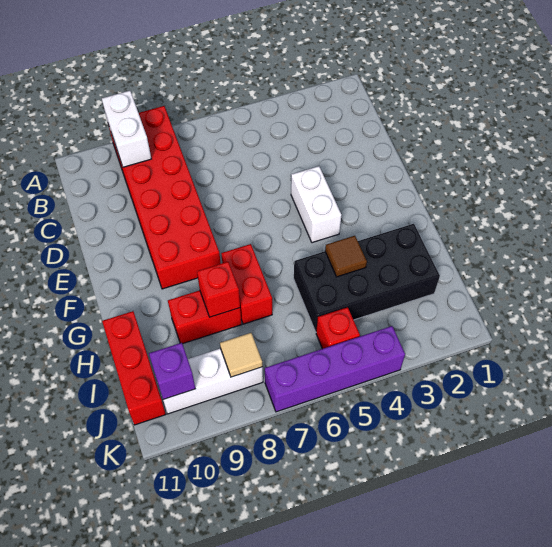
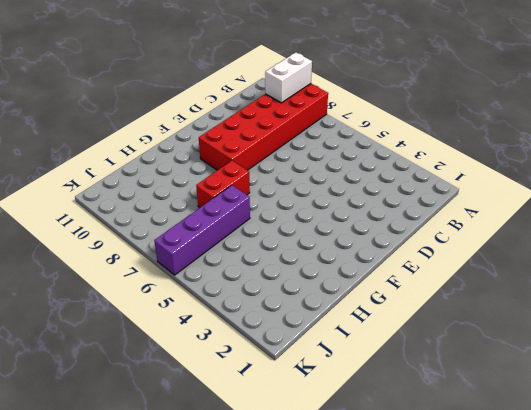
purple brick H6:K6 level 1 -> purple brick K4:K7 level 1
none -> white brick E4:F4 level 1
none -> black brick H2:I5 level 1
none -> red brick H8:H9 level 1

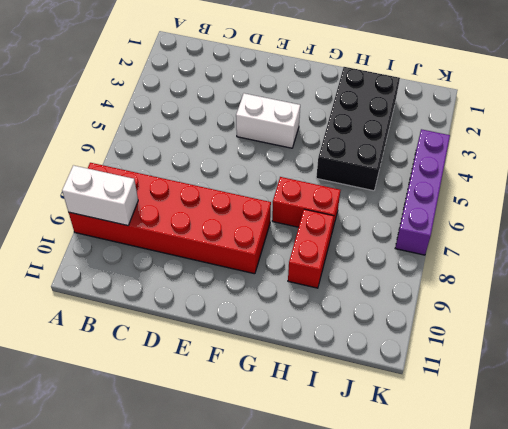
none -> red brick H11:J11 level 1
none -> red brick J5 level 1
none -> white brick J8:J10 level 1

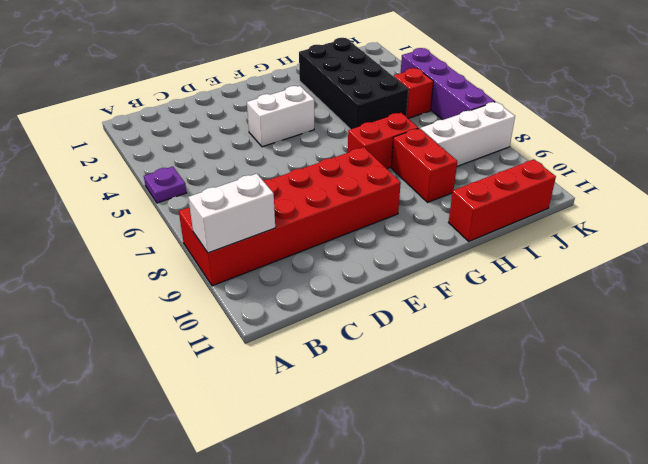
purple plate A5 level 1 -> none
white brick I8:K8 level 1 -> white brick J8:J10 level 1
none -> brown tile H4 level 2
none -> red brick H8 level 2
none -> tan tile J8 level 2

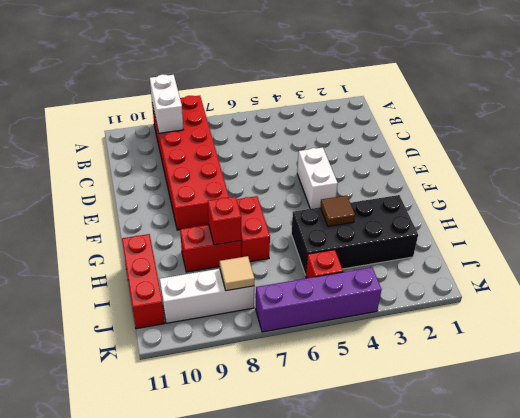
none -> purple brick J10 level 2

